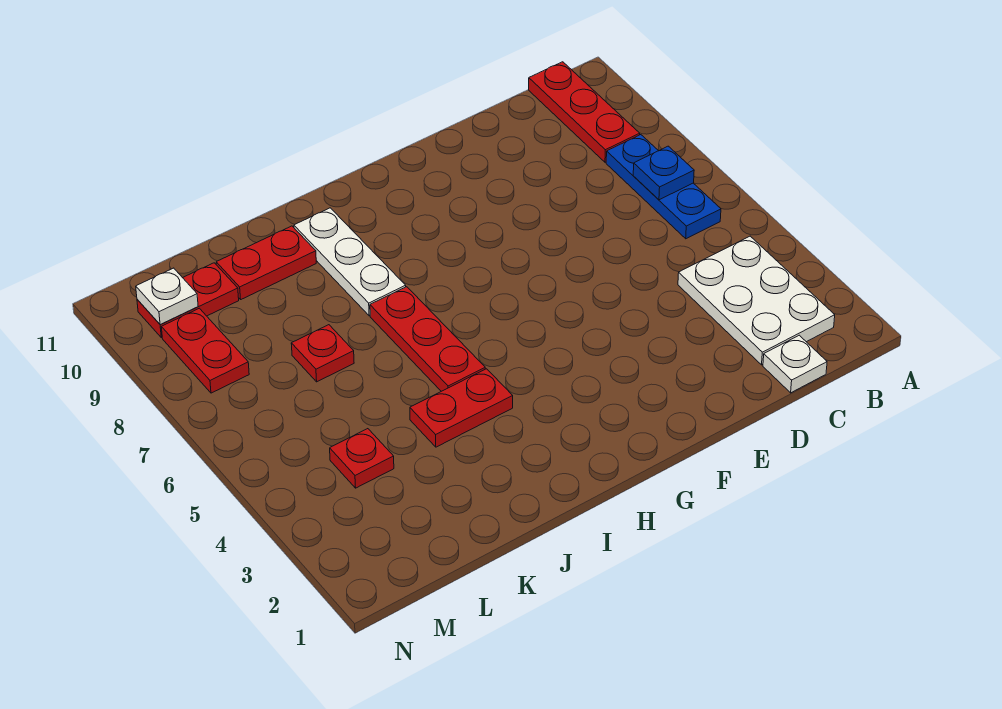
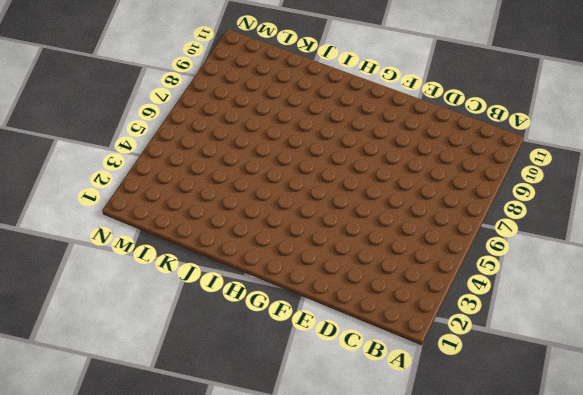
none -> white plate B2:C4 level 1
none -> blue plate B6:B8 level 1
none -> red plate B9:B11 level 1

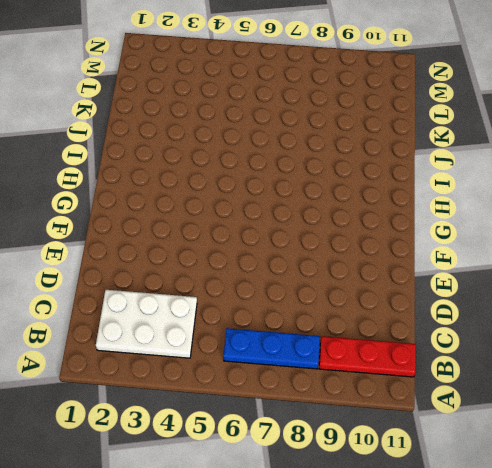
none -> white plate C1 level 1
none -> red plate I4:J4 level 1
none -> red plate I5:I7 level 1

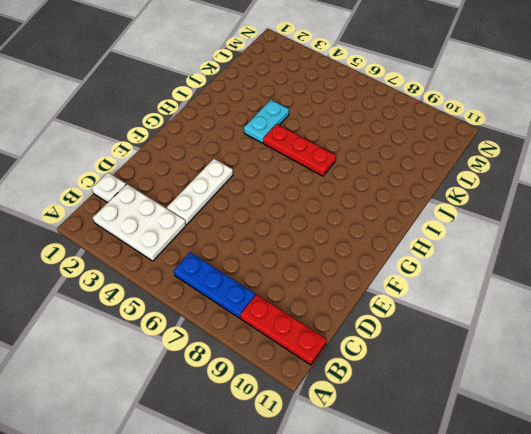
white plate D4:F4 level 1 -> white plate I8:I10 level 1
cyan plate I4:J4 level 1 -> red plate I4:J4 level 1
none -> red plate J10:K10 level 1
none -> red plate K7 level 1
none -> red plate L4 level 1

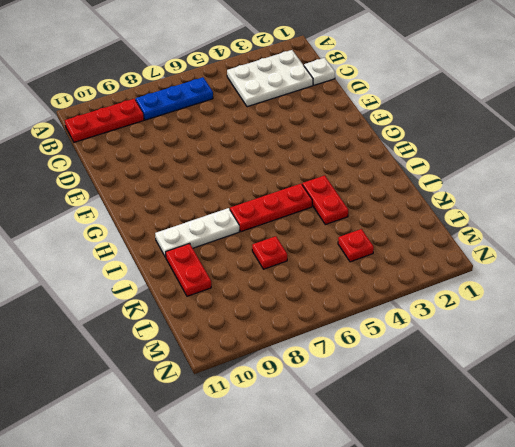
none -> red plate L10:M10 level 1
none -> red plate M8:M9 level 1
none -> blue plate B7 level 2

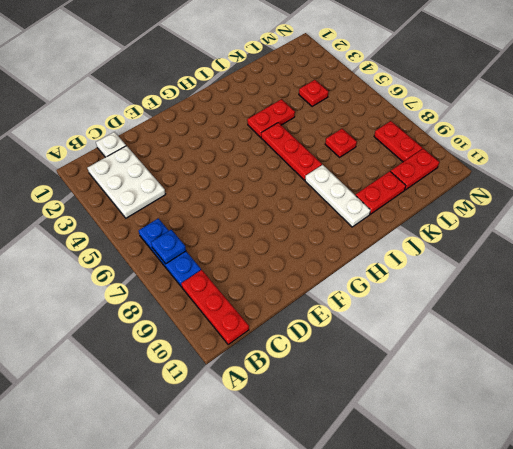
none -> white plate M10 level 2

